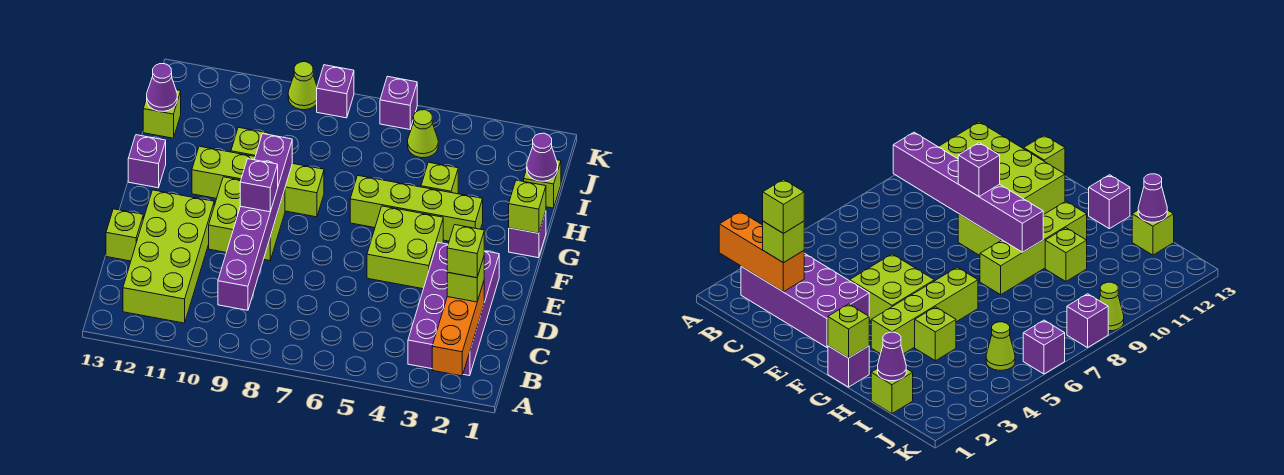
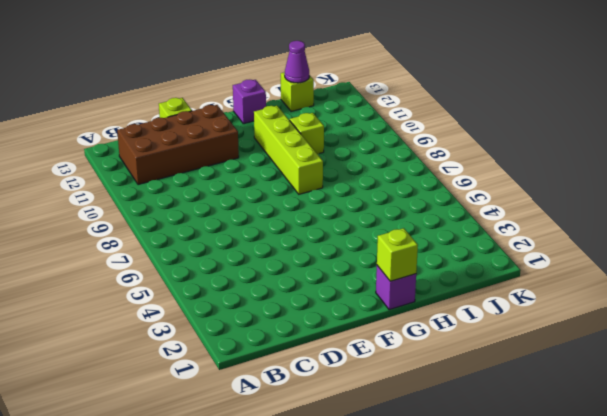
brown brick B11:E12 level 1 -> lime brick B11:E12 level 1
none -> purple brick B2:E3 level 1
none -> lime brick E4:F5 level 1
none -> lime brick E9:F10 level 1

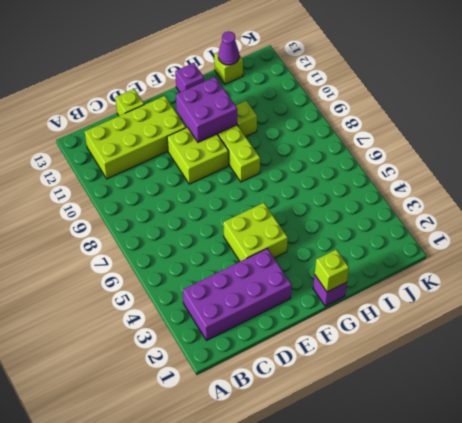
purple brick F10:G11 level 2 -> none
none -> lime brick G3:G6 level 1
none -> lime brick H4 level 1
none -> lime brick I1 level 1

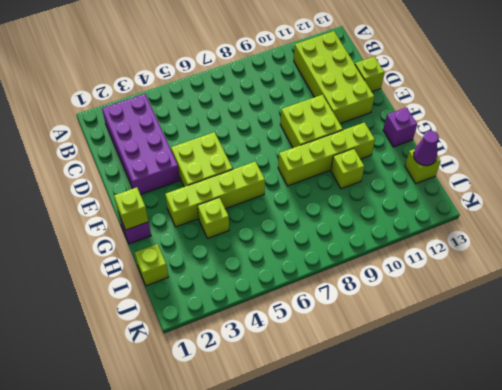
none -> lime cone J5 level 1
none -> purple brick K6 level 1
none -> purple brick K8 level 1

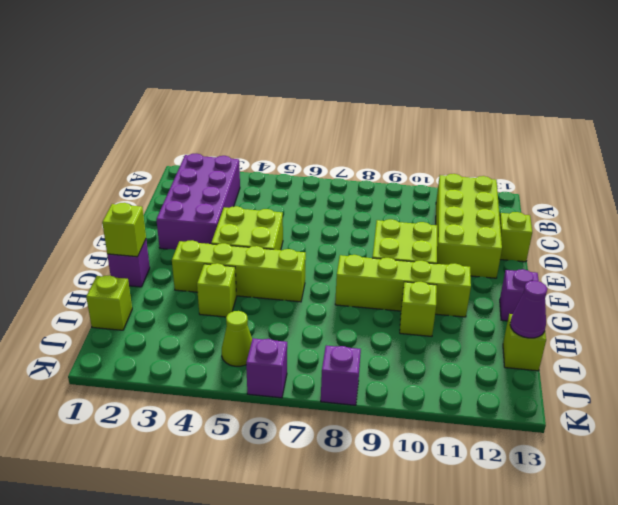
none -> lime cone K9 level 1
none -> orange brick A2:C2 level 2
none -> purple brick B9:G9 level 2

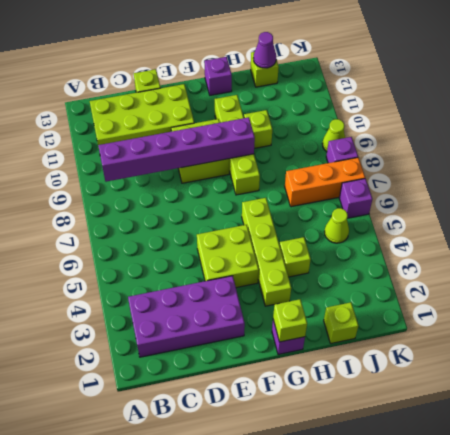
orange brick I7:K7 level 1 -> orange brick A2:C2 level 2
none -> purple cone I1 level 2
none -> lime brick C2 level 3
none -> purple brick E9 level 3

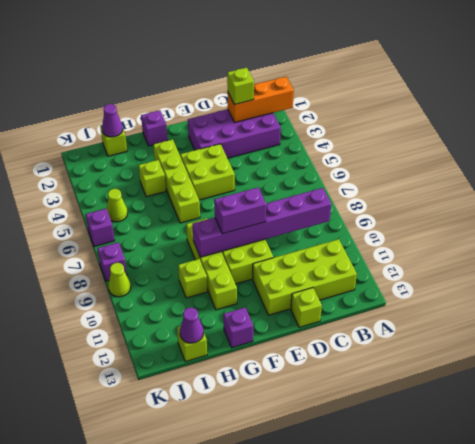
purple brick E9:F9 level 3 -> purple brick E9 level 3
none -> lime brick G1 level 2
none -> lime brick C2 level 4

